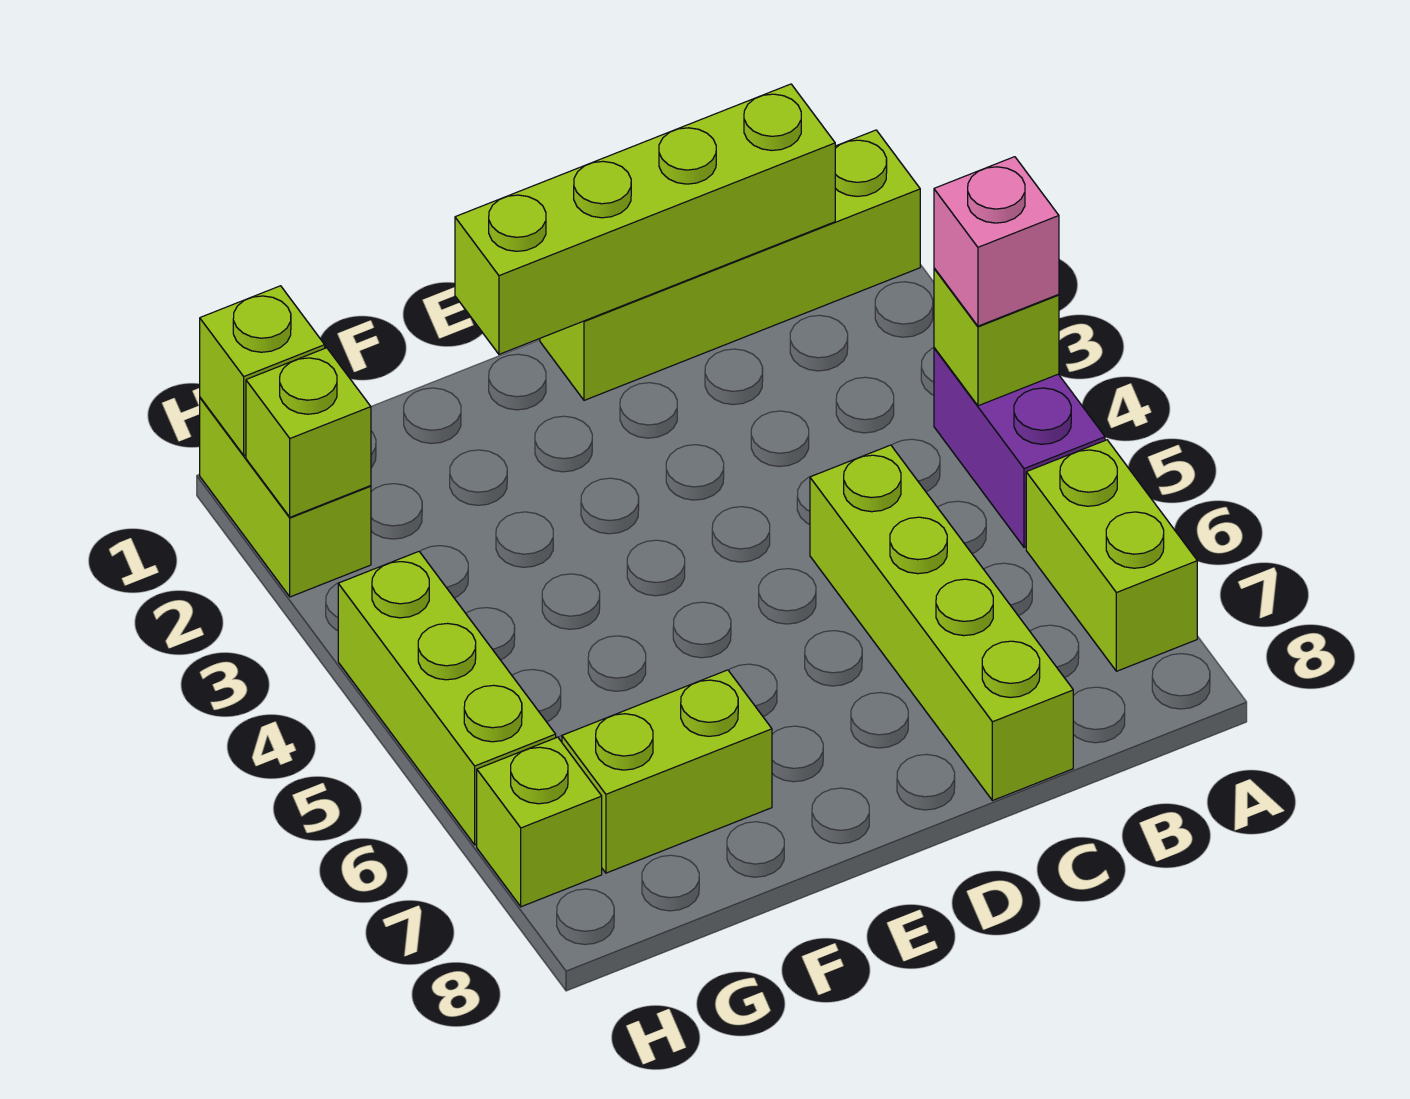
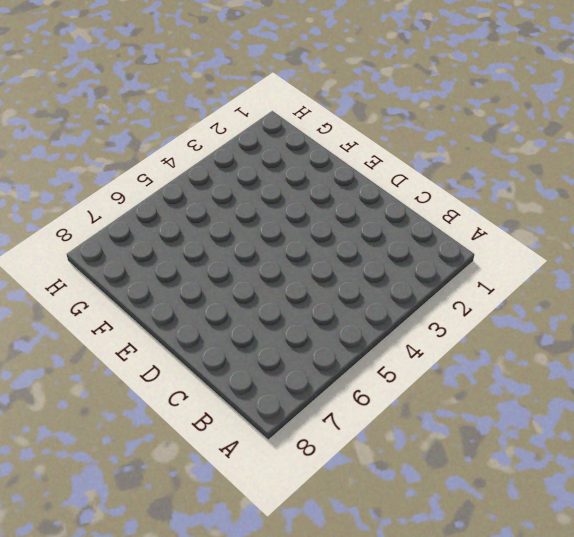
none -> lime brick A1:D1 level 1
none -> purple brick A4:A5 level 1
none -> lime brick A6:A7 level 1

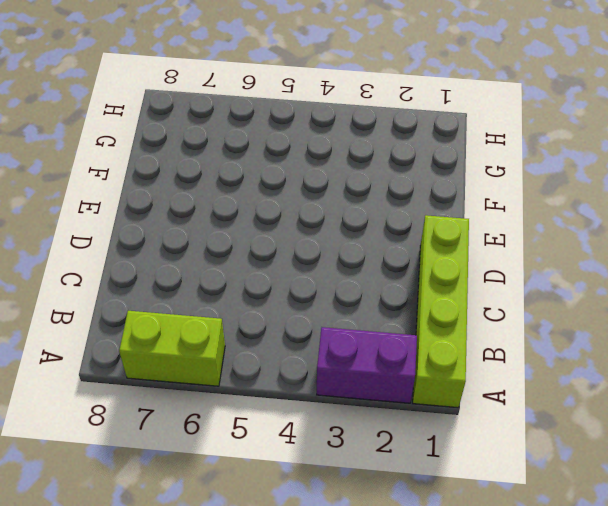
purple brick A2:A3 level 1 -> purple brick A4:A5 level 1
none -> lime brick C5:C8 level 1
none -> lime brick F7:G7 level 1
none -> lime brick H1:H2 level 1

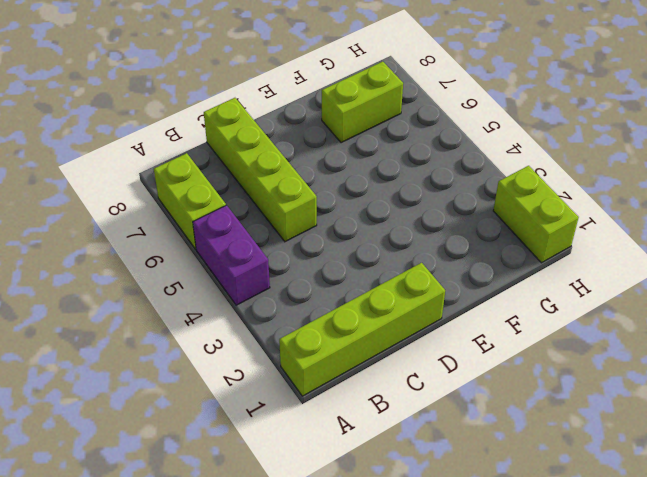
none -> lime brick H4:H6 level 1
none -> lime brick H7 level 1
none -> lime brick A4 level 2

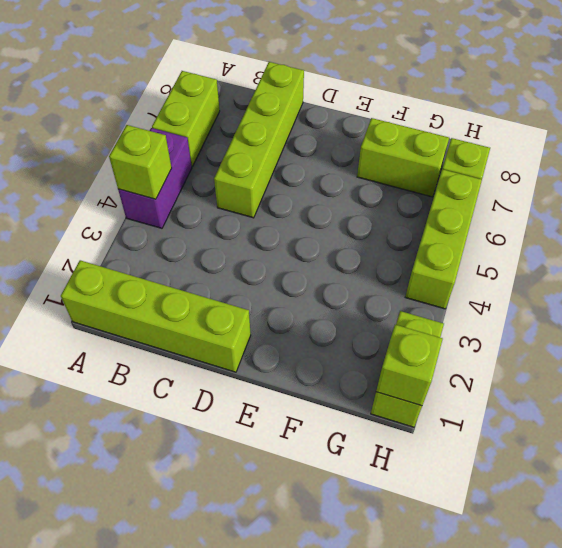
none -> lime brick B1:E1 level 2
none -> lime brick H2 level 2
none -> pink brick A4 level 3

